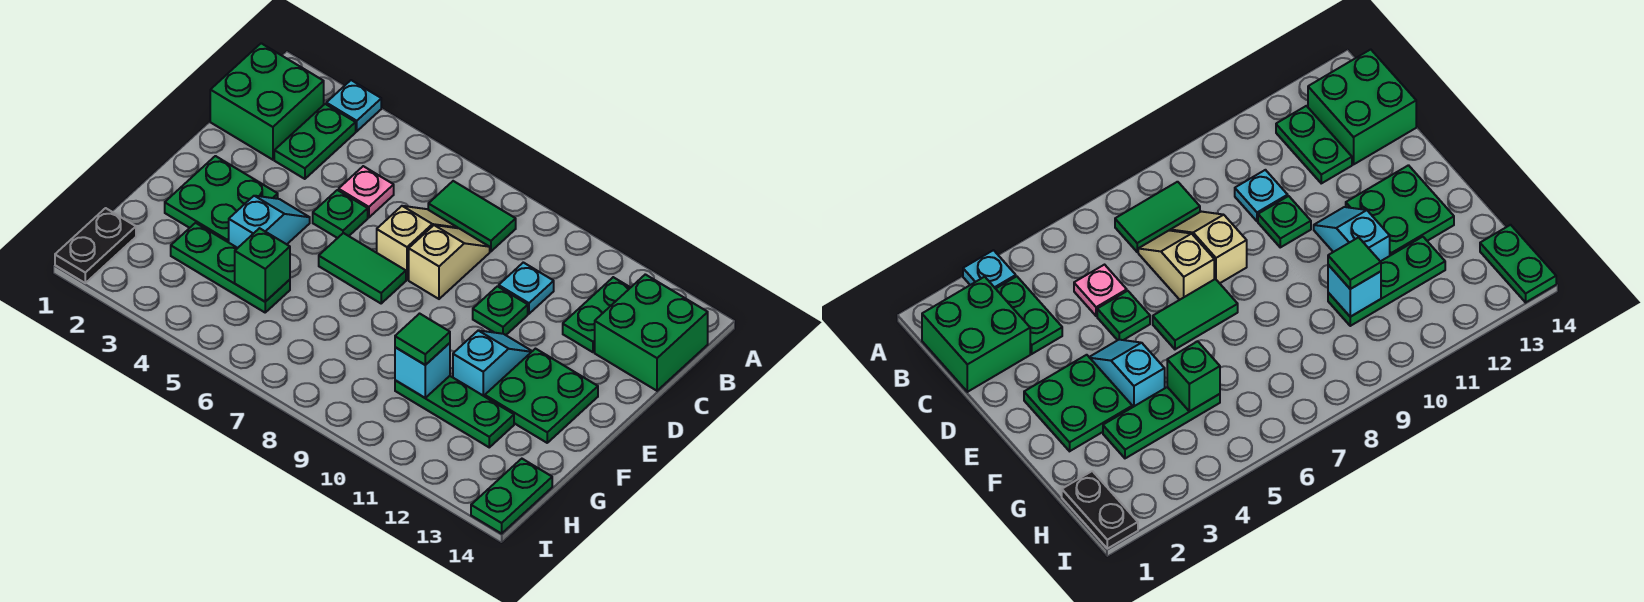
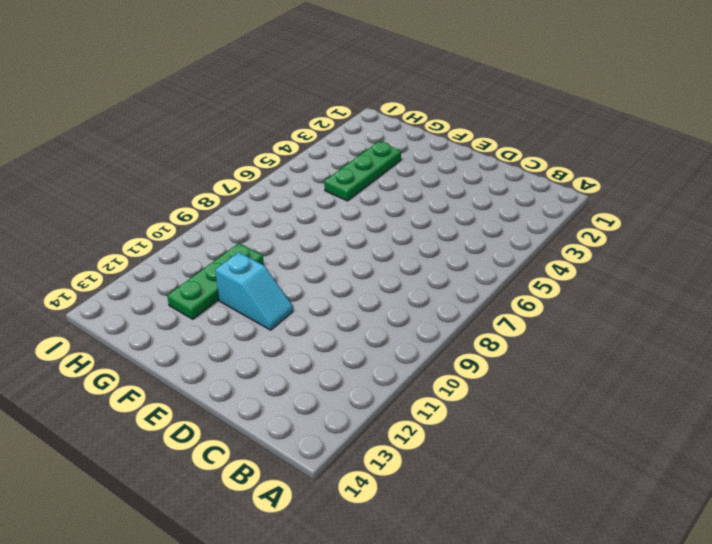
none -> cyan plate A3 level 1
none -> green brick B1:C2 level 1
none -> green plate B3:C3 level 1

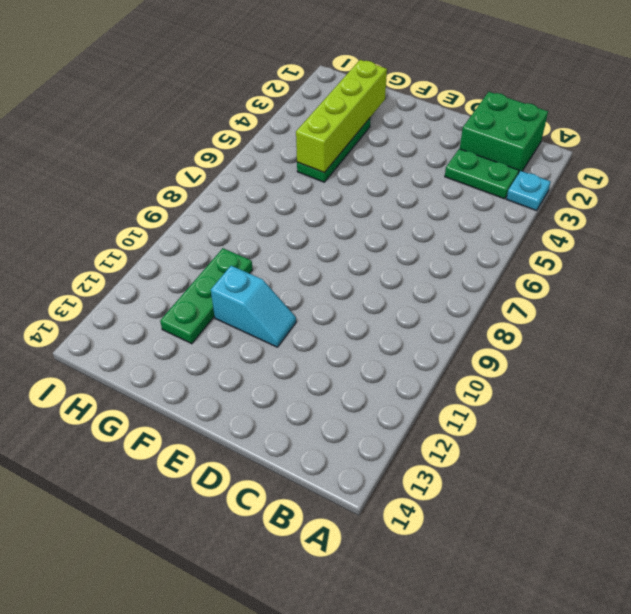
lime brick G2:G5 level 2 -> green brick G5 level 2
none -> green tile B7:B8 level 1
none -> green plate B12:C12 level 1
none -> green brick B13:C14 level 1

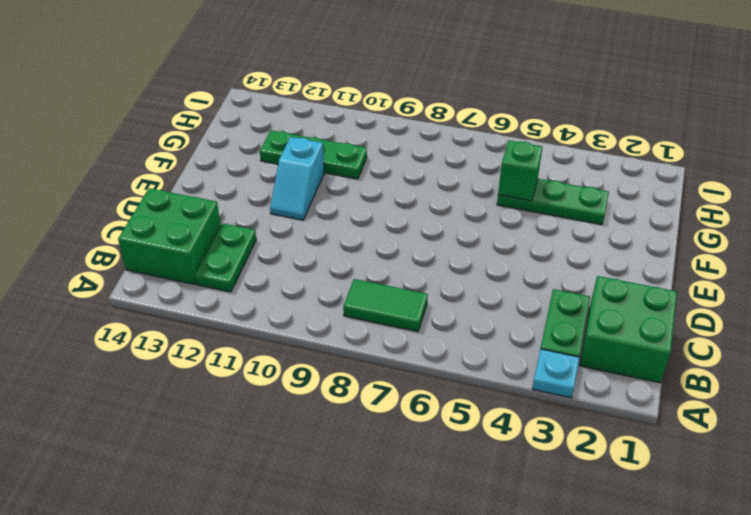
none -> pink plate C5 level 1
none -> tan slope C7:D7 level 1 top D
none -> tan slope C8:D8 level 1 top D

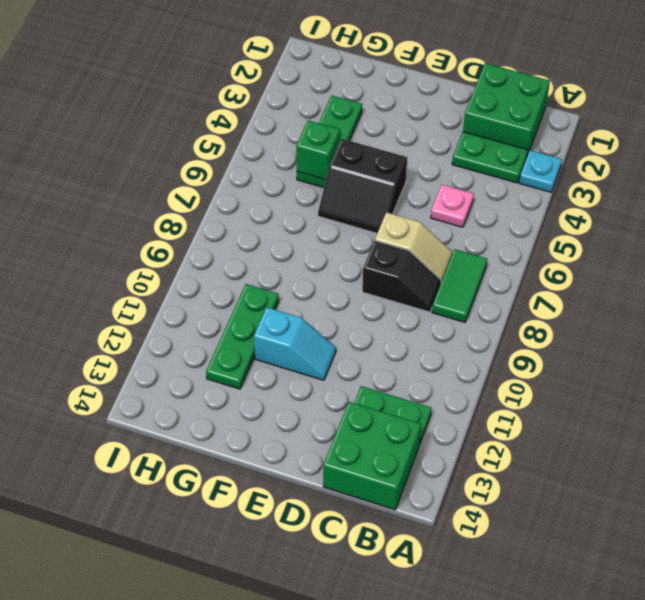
black slope C8:D8 level 1 top D -> tan slope C8:D8 level 1 top D
black slope E5:F6 level 1 top 5 -> green tile E6:E7 level 1
none -> cyan plate C10 level 1
none -> green plate D5 level 1
none -> green plate D10 level 1

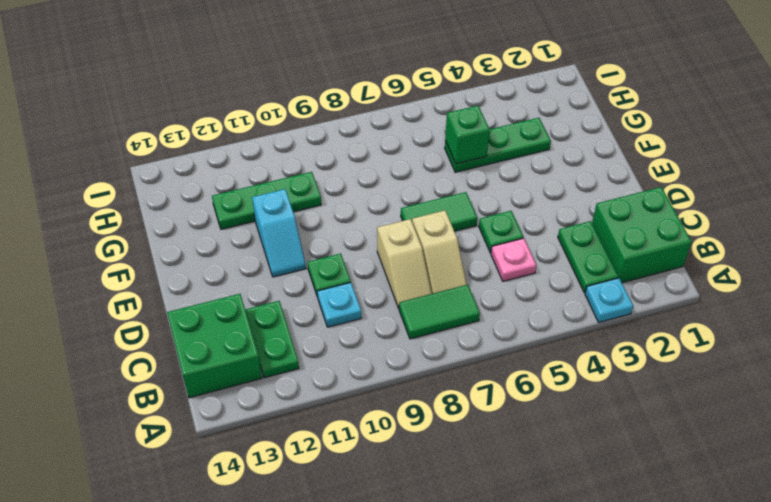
none -> green plate E2:F3 level 1
none -> cyan slope E4:F4 level 1 top F
none -> green plate E12:F13 level 1

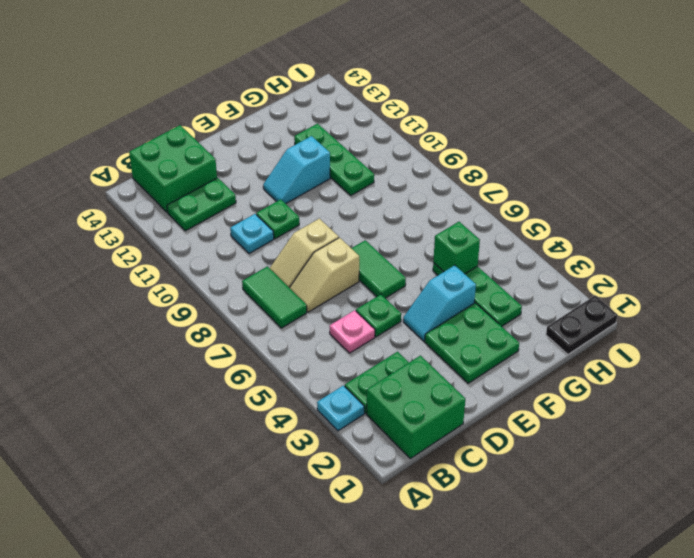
none -> green plate E12:F13 level 1
none -> green plate H14:I14 level 1
none -> cyan brick G10 level 2

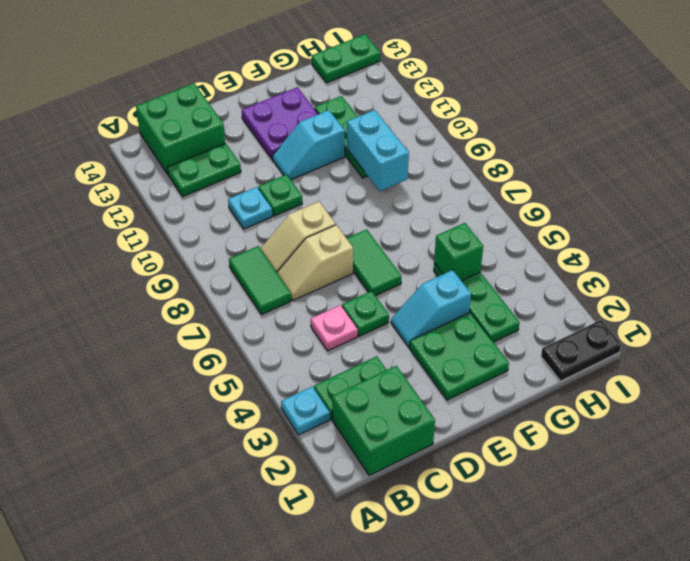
purple plate E12:F13 level 1 -> green plate E12:F13 level 1
cyan brick G9:G10 level 2 -> cyan brick G10 level 2
none -> green tile G10 level 3

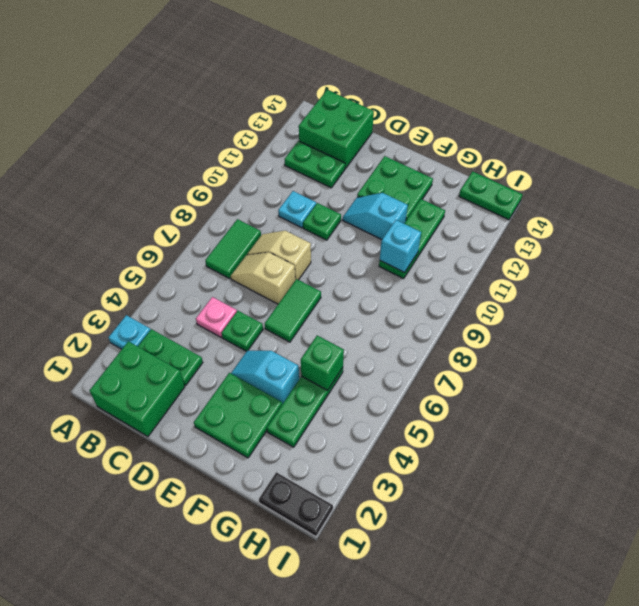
none -> green tile G10 level 3

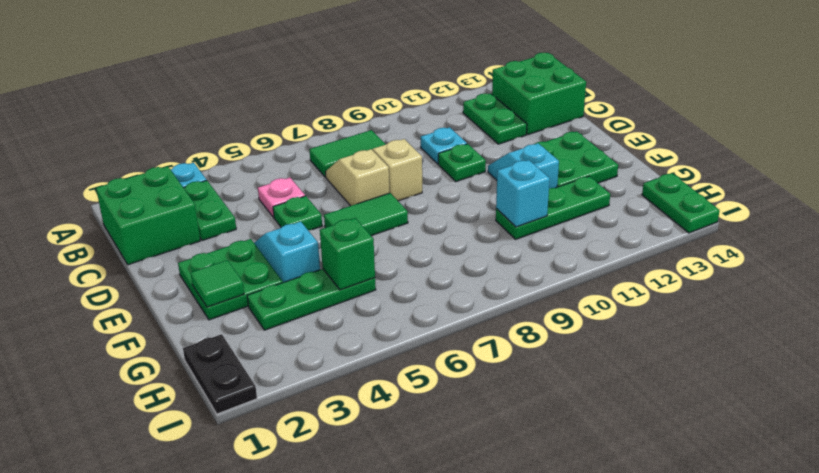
green tile F2 level 2 -> green tile G10 level 3

